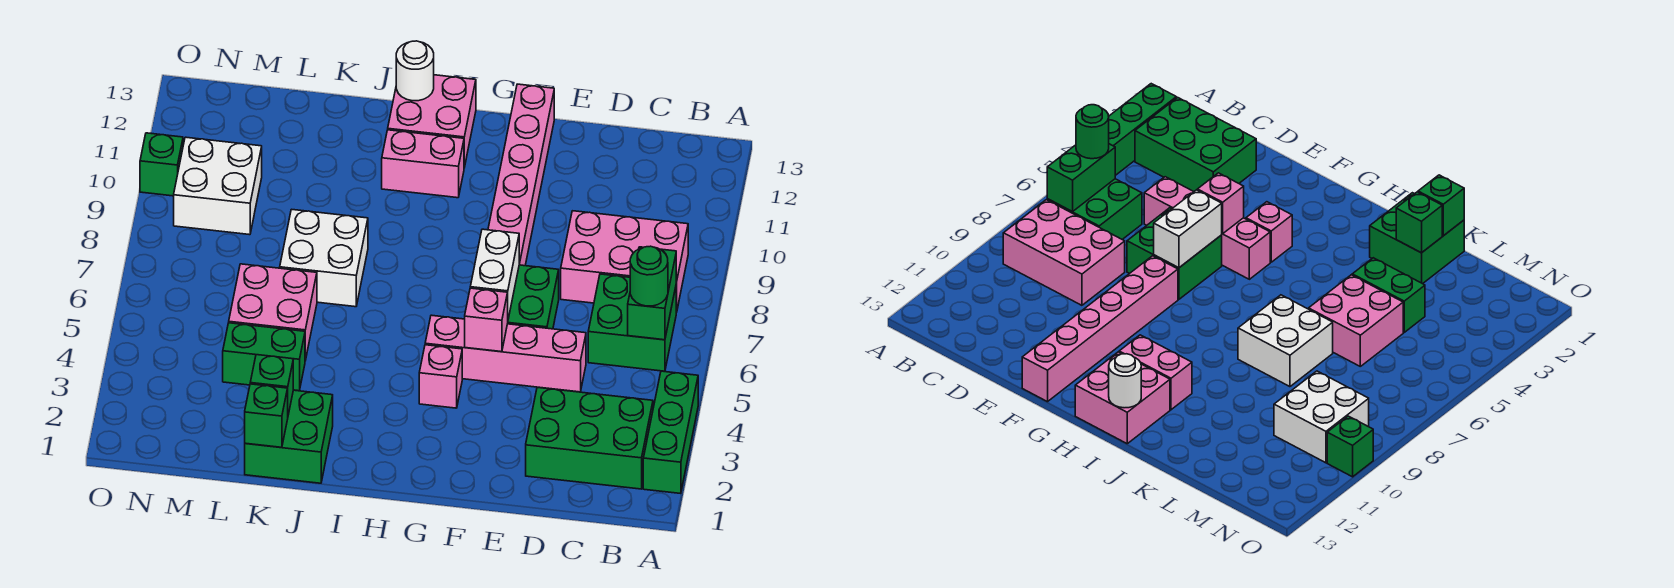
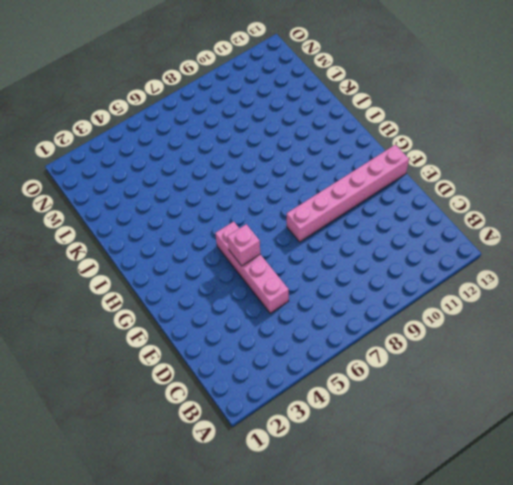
none -> green brick A2:A4 level 1
none -> green brick B2:D3 level 1
none -> green brick B6:C7 level 1

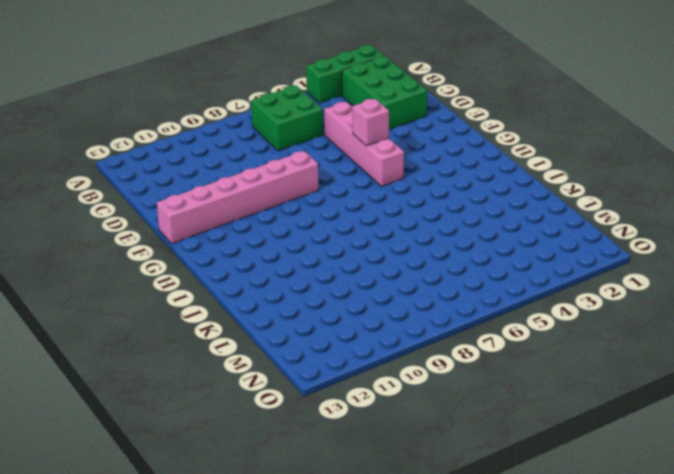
none -> pink brick B8:D9 level 1
none -> green brick E6:F7 level 1
none -> pink brick G4 level 1

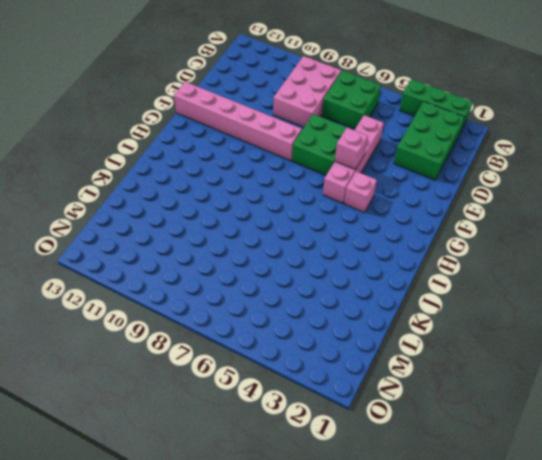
none -> pink brick H11:I11 level 1
none -> pink brick H12:I13 level 1
none -> green brick J1:K2 level 1

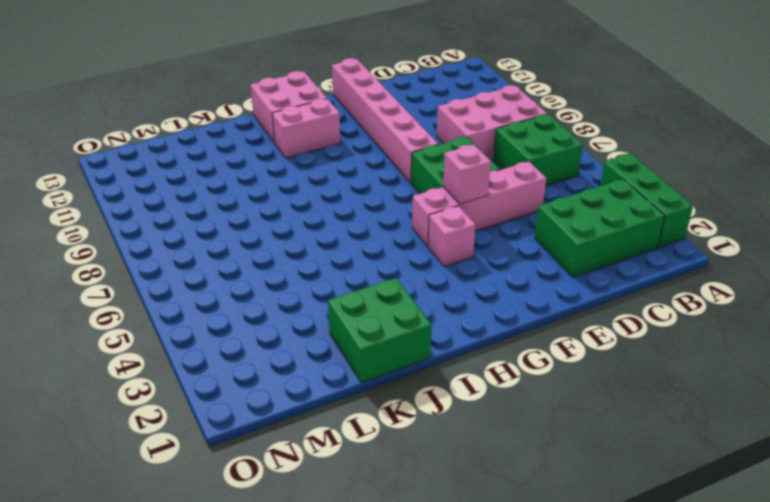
none -> white brick J7:K8 level 1
none -> green brick K4:L4 level 1
none -> pink brick K5:L6 level 1

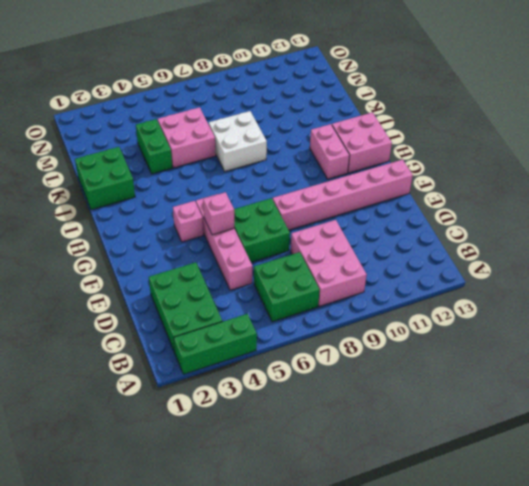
none -> white brick M9:N10 level 1
none -> green brick O10 level 1
none -> green brick B6:B7 level 2

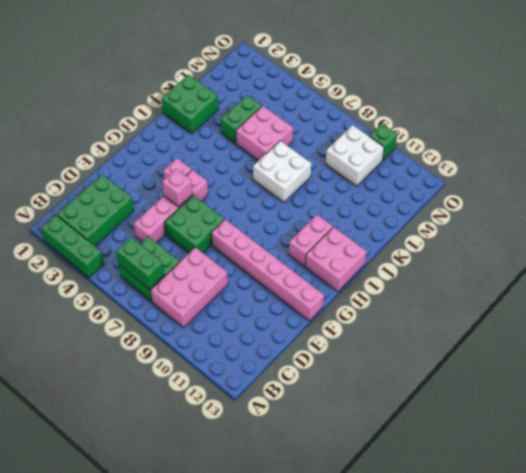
none -> white brick F6:F7 level 2
none -> white round brick I13 level 2
none -> green brick K1 level 2

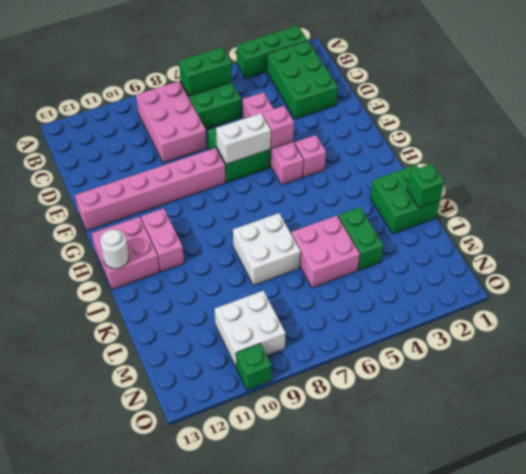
none -> green brick K2 level 2
none -> green round brick B6 level 3

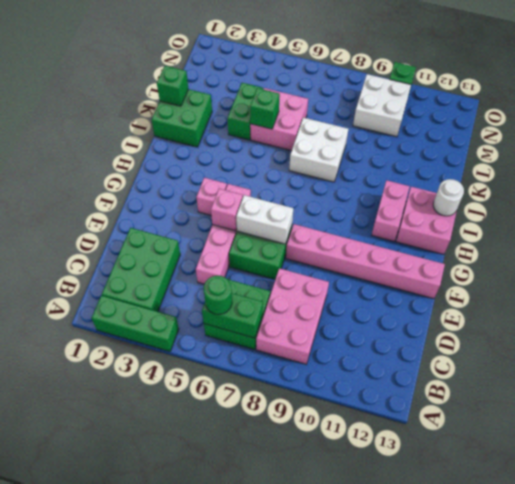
green brick K5 level 2 -> green brick K2 level 2

